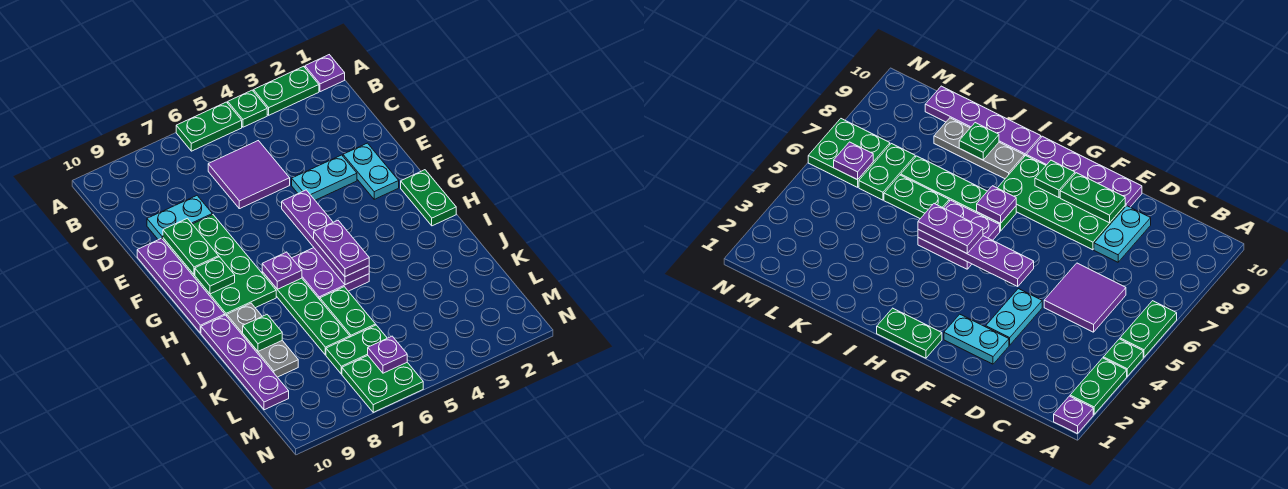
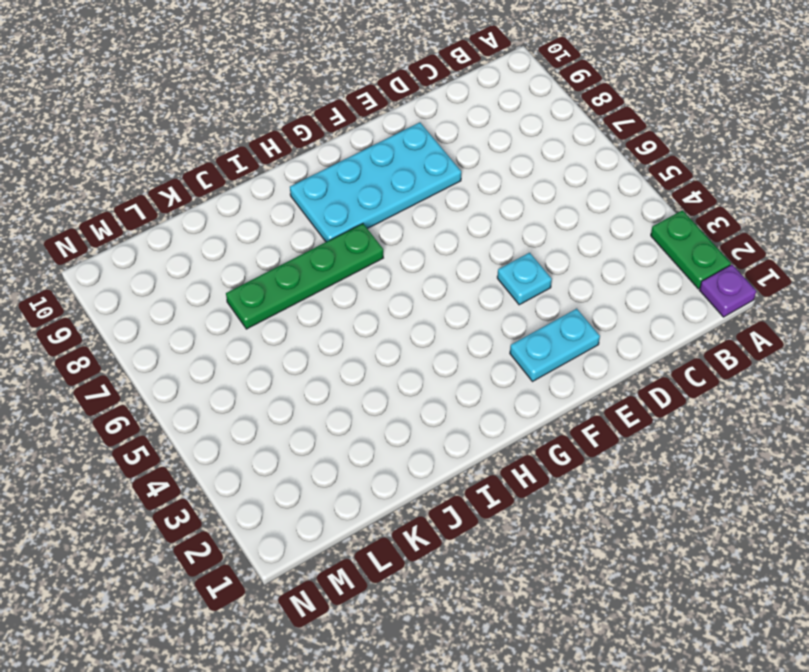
cyan plate E4 level 1 -> cyan plate E3:E4 level 1
cyan plate E8:H9 level 1 -> green plate E8:H9 level 1
none -> green plate A4 level 1
none -> green plate A5:A6 level 1
none -> purple tile C5:D6 level 1

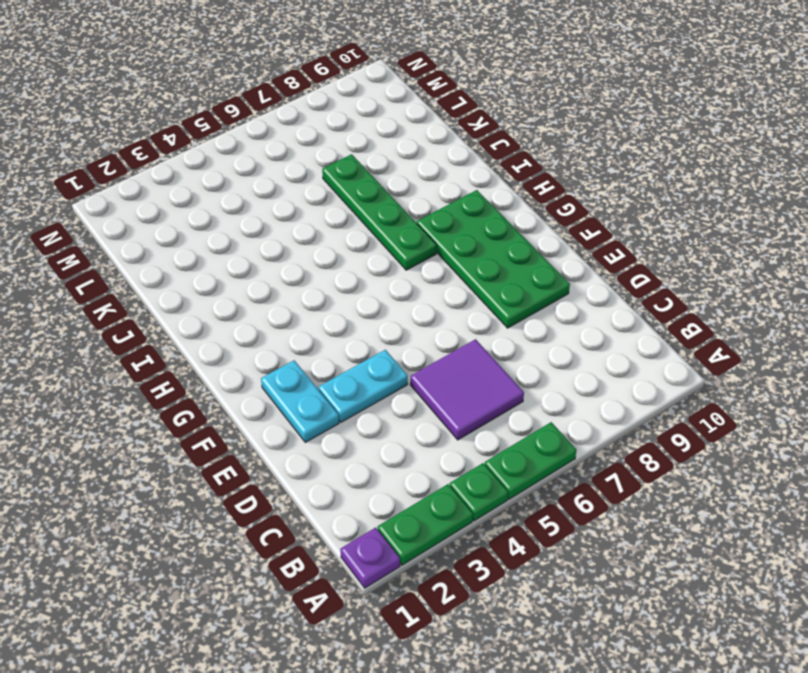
none -> cyan plate D8:D9 level 1
none -> purple plate E10:H10 level 1
none -> green plate G1:H1 level 1

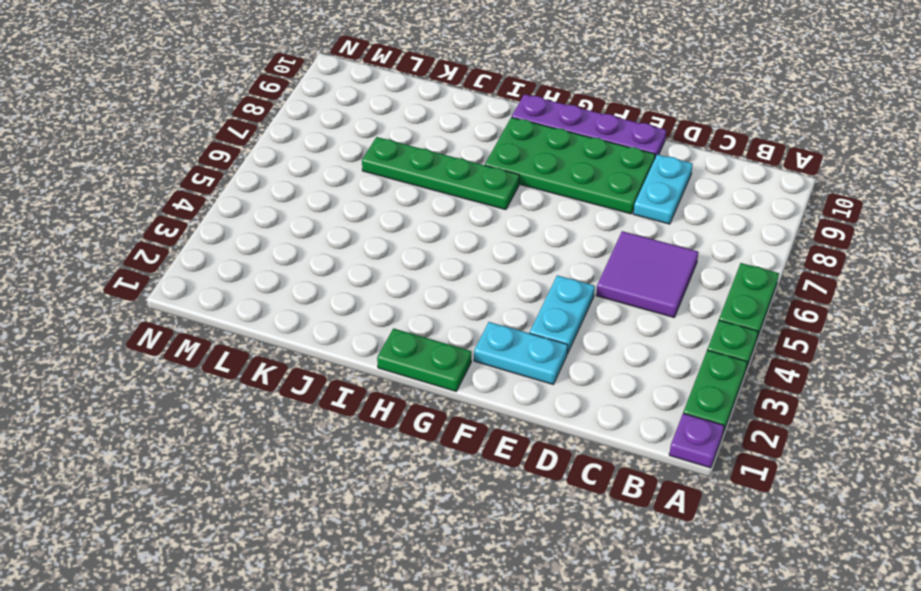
none -> purple plate H5:I6 level 1
none -> grey plate I9:K9 level 1
none -> purple plate I10:L10 level 1

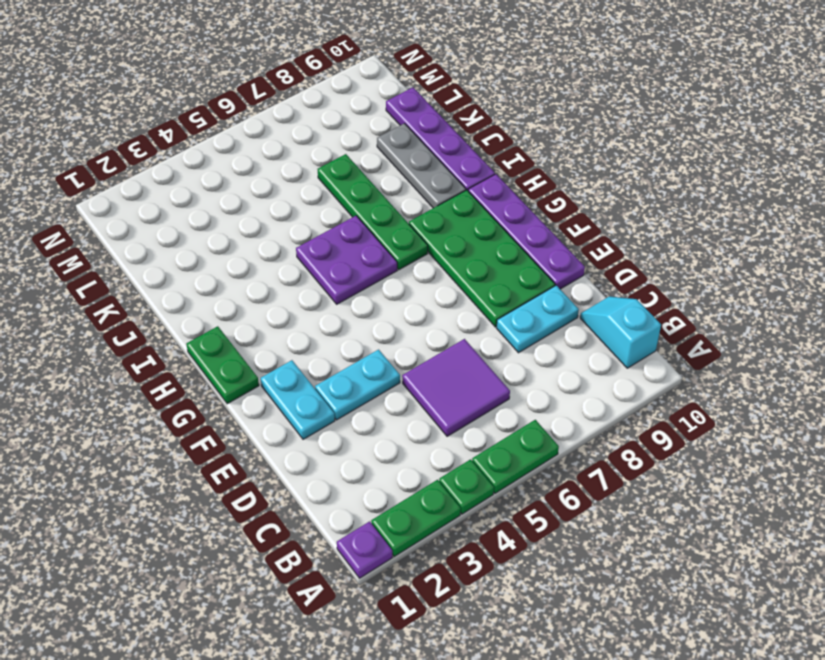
cyan slope B10:C10 level 1 top B -> none
none -> green plate J6:K6 level 1
none -> green plate L6:L7 level 1
none -> green plate M6:N7 level 1

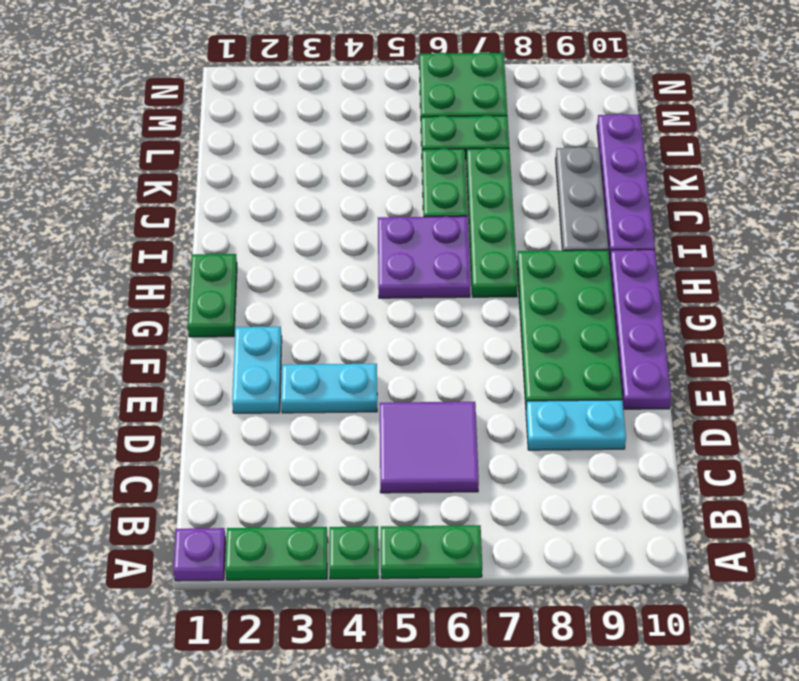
none -> green plate E9:F9 level 2
none -> purple plate F5:I5 level 2
none -> green plate G9 level 2

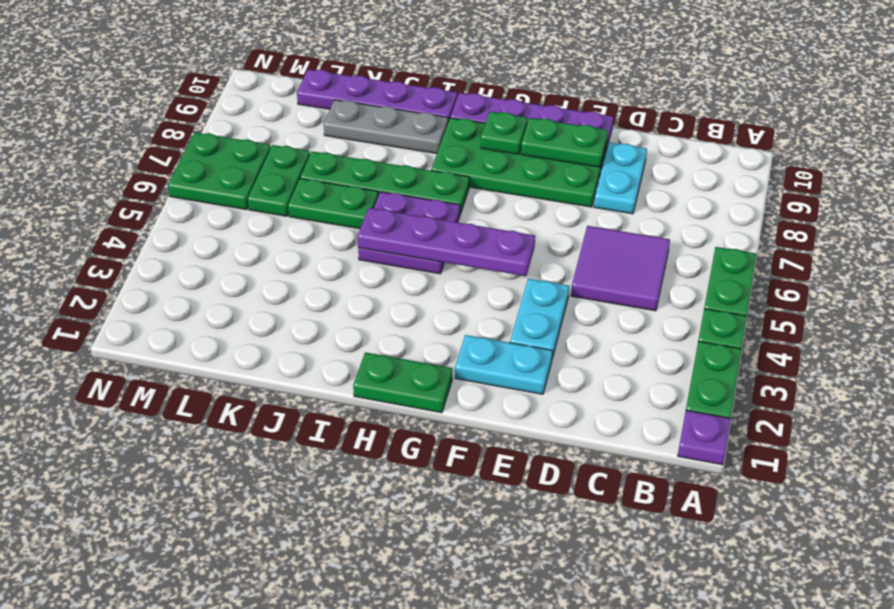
none -> purple plate H7 level 2
none -> green plate J9 level 2
none -> purple plate M6 level 2

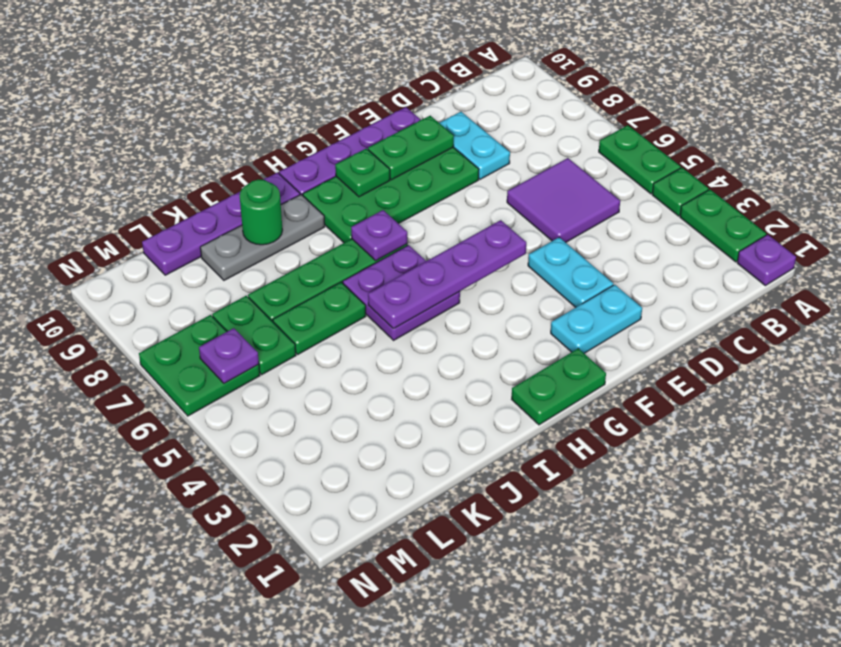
green round brick J9 level 2 -> green plate J9 level 2
none -> purple plate H5:I5 level 3

